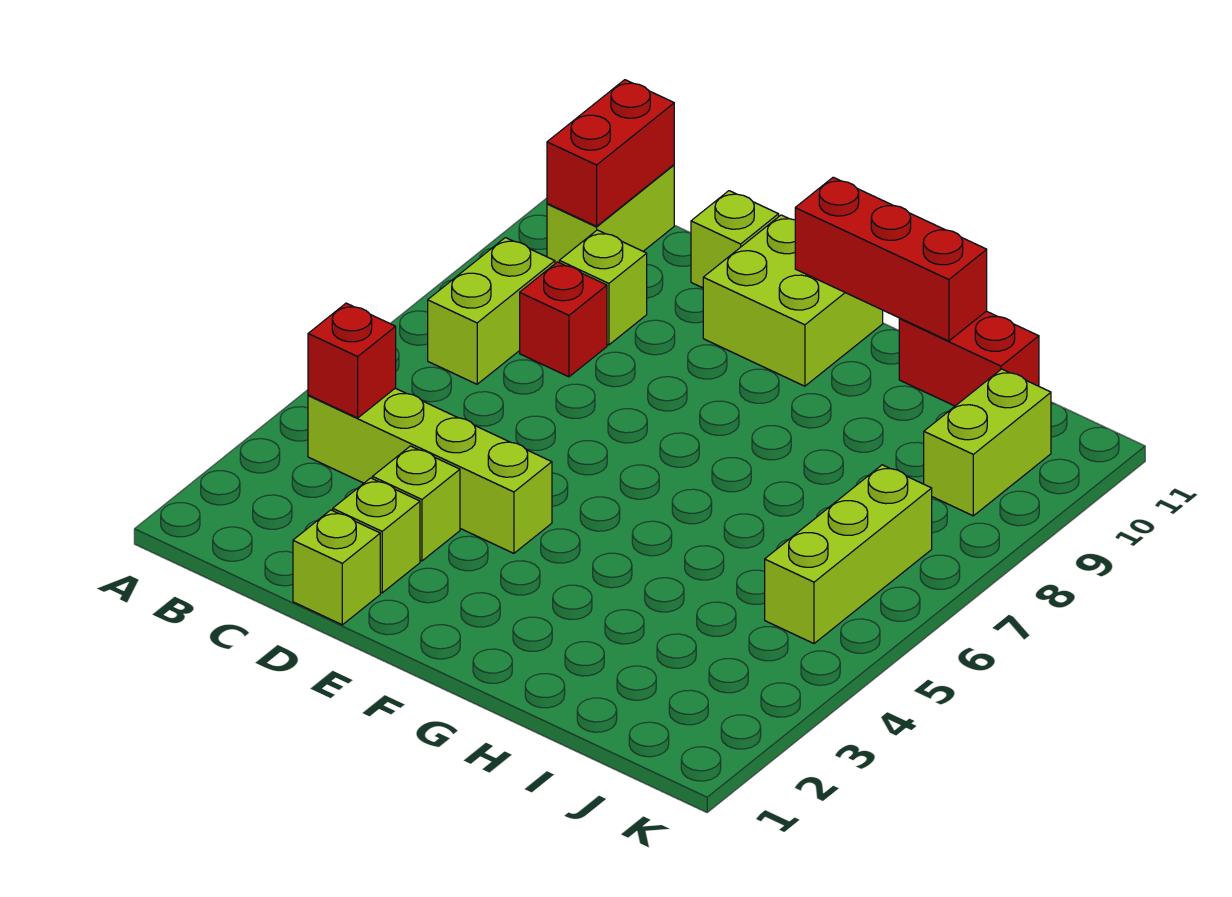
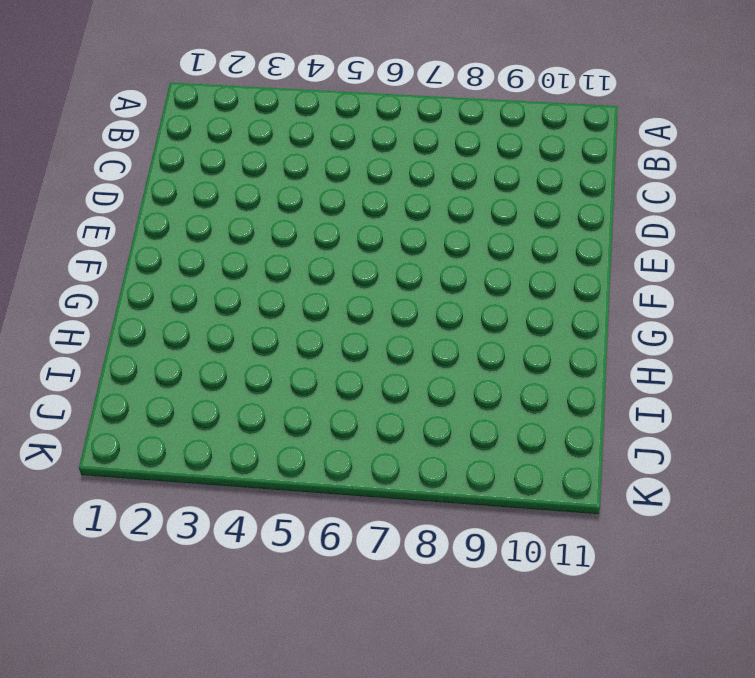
none -> lime brick B4:E4 level 1
none -> lime brick B7:B8 level 1
none -> lime brick B10:B11 level 1

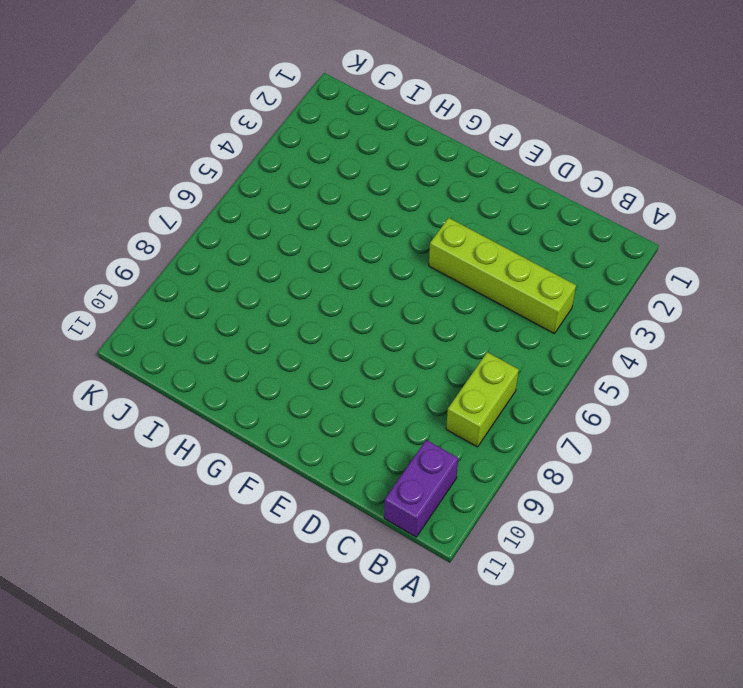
purple brick B10:B11 level 1 -> lime brick B10:B11 level 1
none -> red brick C8 level 1
none -> lime brick C9 level 1
none -> lime brick D1 level 1

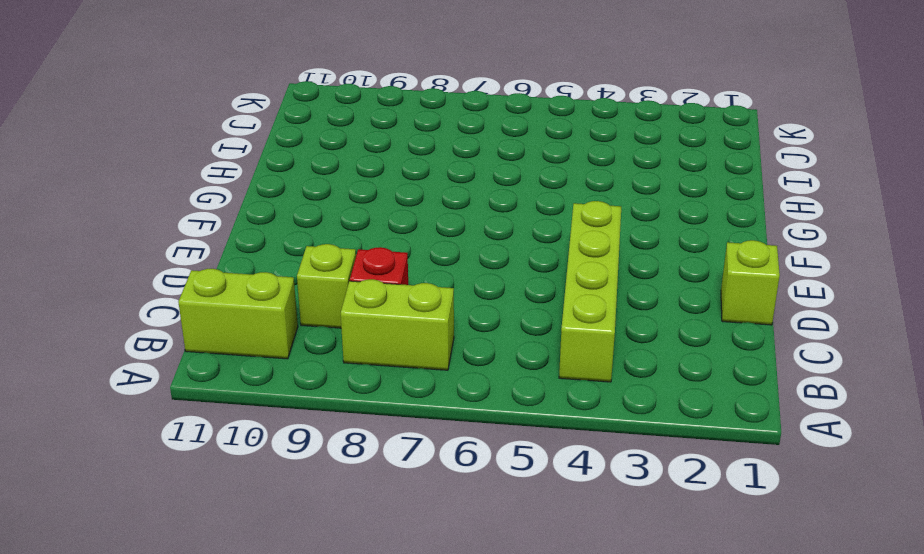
none -> lime brick D2 level 1
none -> lime brick D3 level 1
none -> lime brick D11 level 1

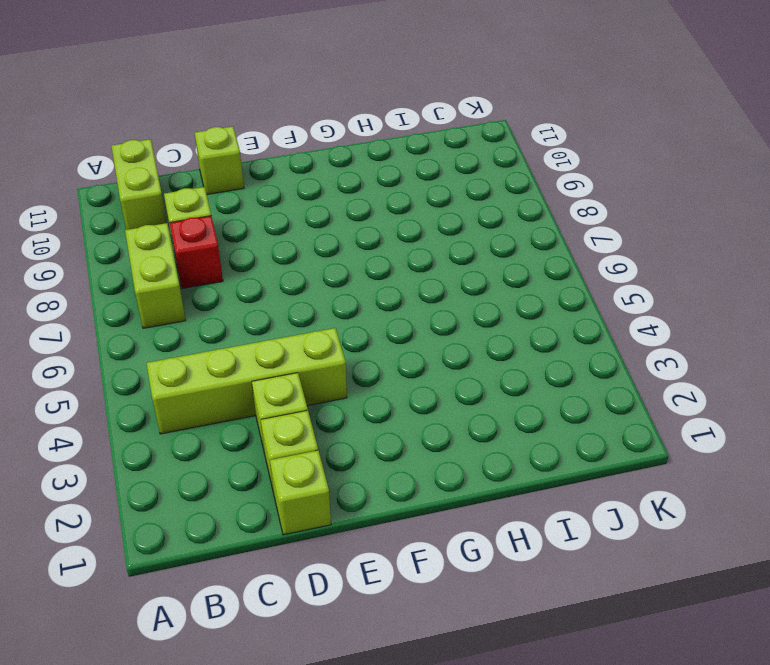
none -> lime brick E10:F11 level 1
none -> red brick H11:I11 level 1
none -> lime brick J5:J7 level 1

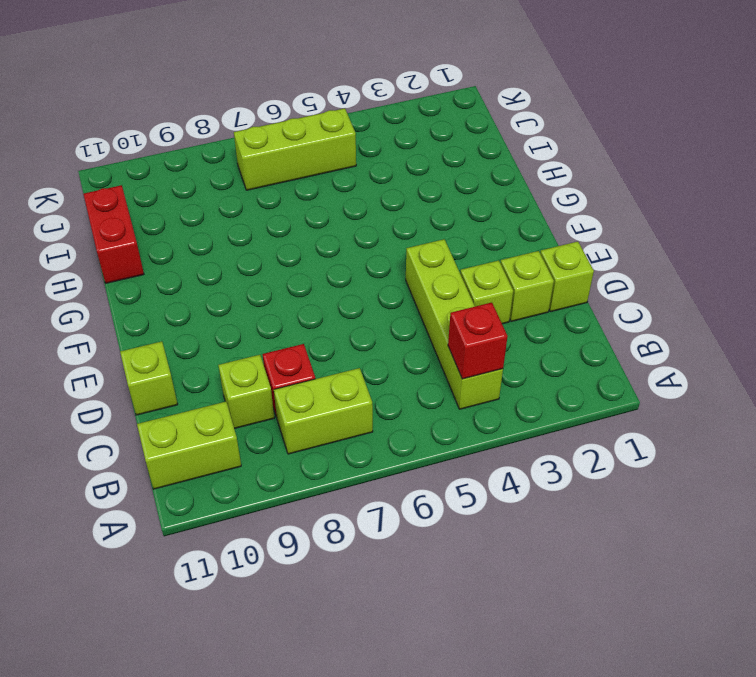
none -> lime brick E10:F11 level 1
none -> lime brick J9:J10 level 1
none -> red brick B10:B11 level 2

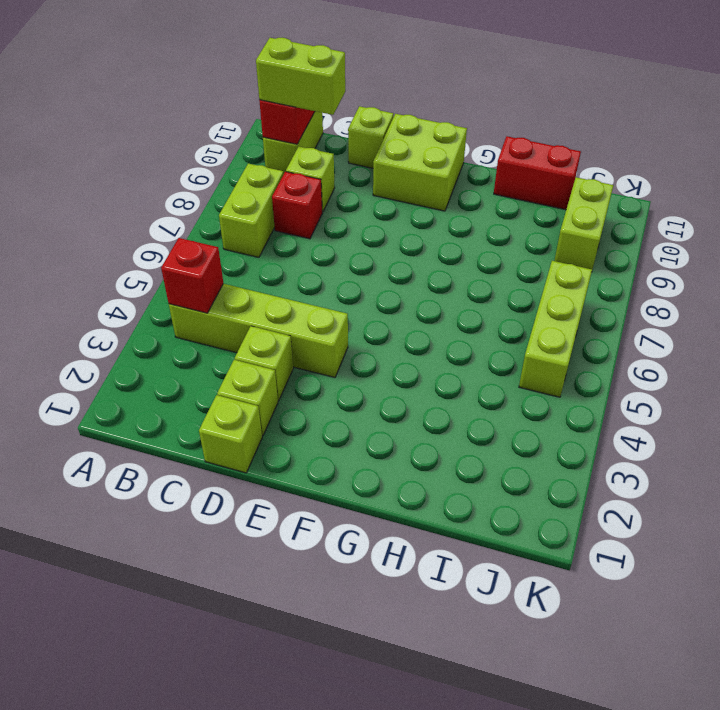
lime brick B10:C10 level 3 -> none
none -> red brick F11:H11 level 2

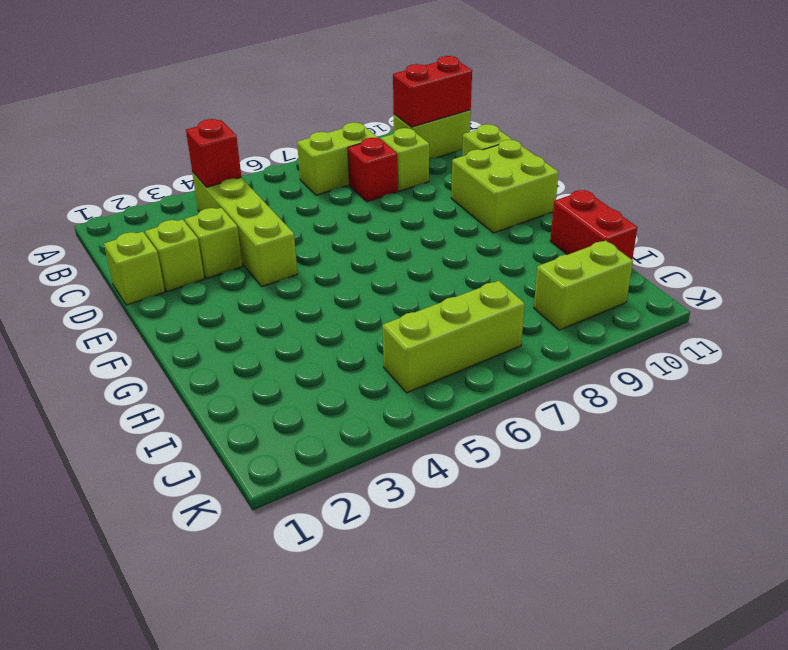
none -> red brick F11:H11 level 2

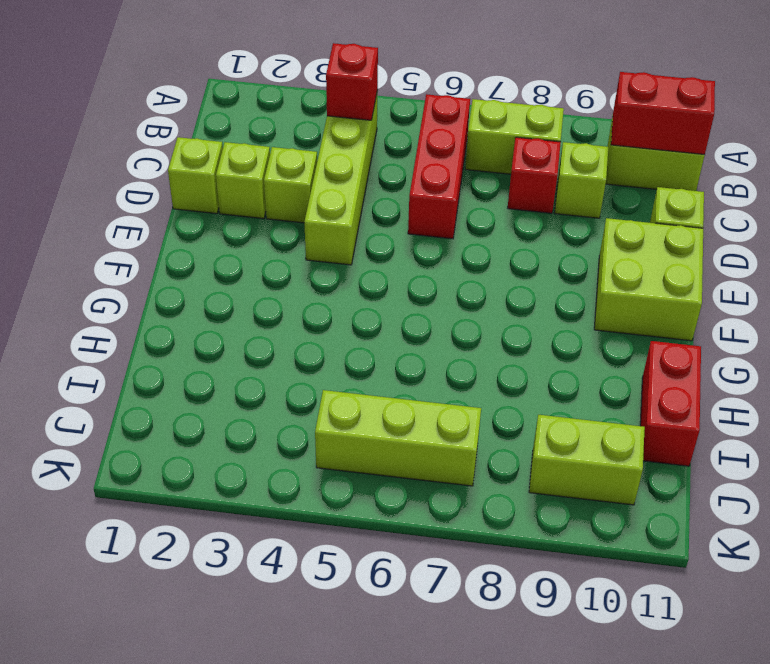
red brick B6:D6 level 1 -> red brick F11:H11 level 2

